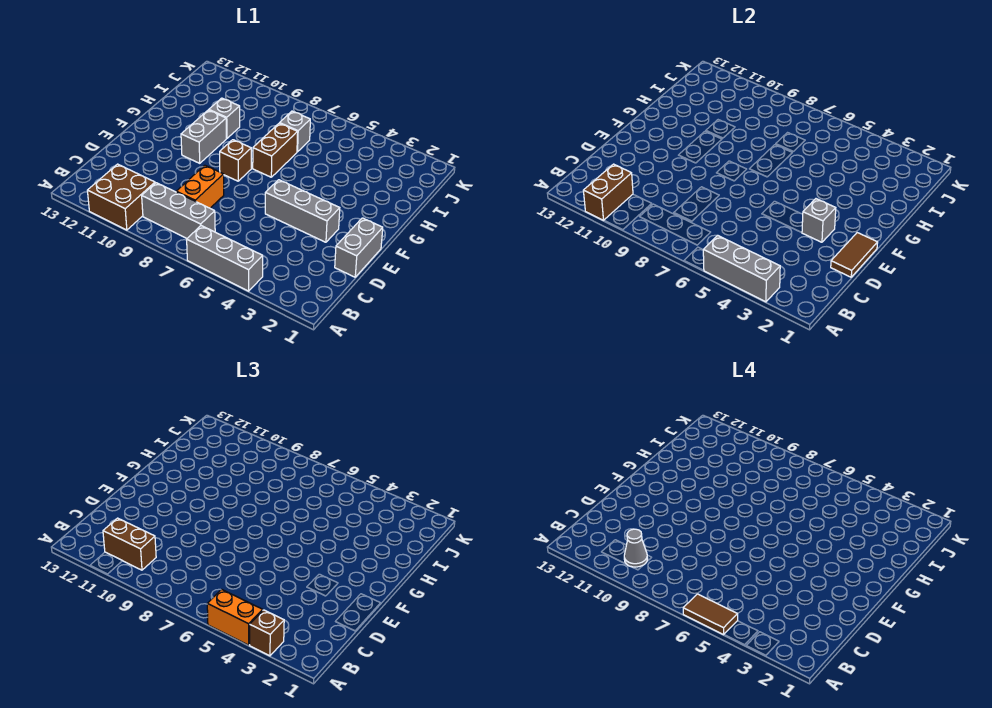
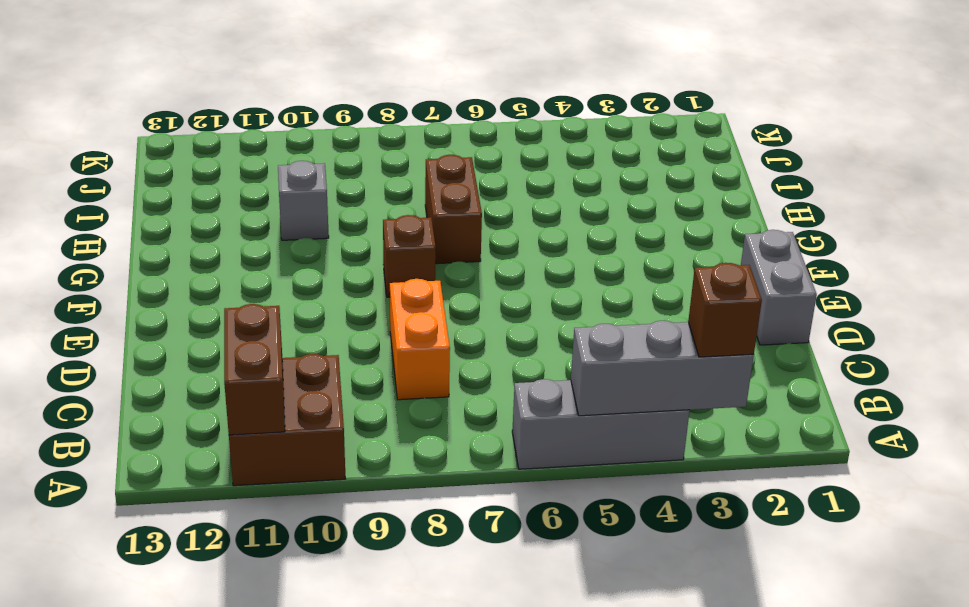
none -> grey brick B7:B9 level 1
none -> grey brick E3:E5 level 1
none -> grey brick F10:G10 level 1

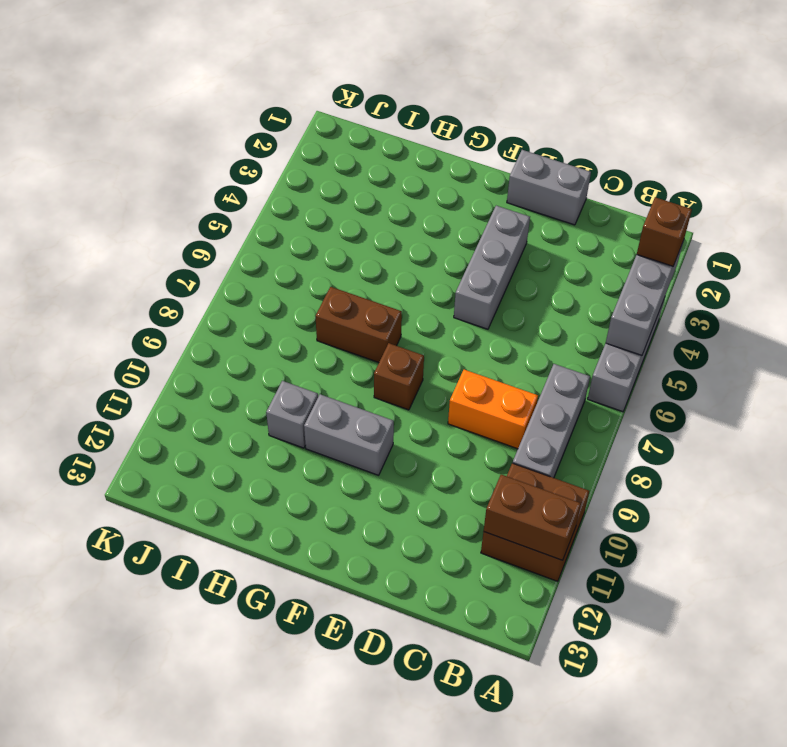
none -> grey brick I7 level 1
none -> brown tile D1:E1 level 2
none -> grey brick E3 level 2

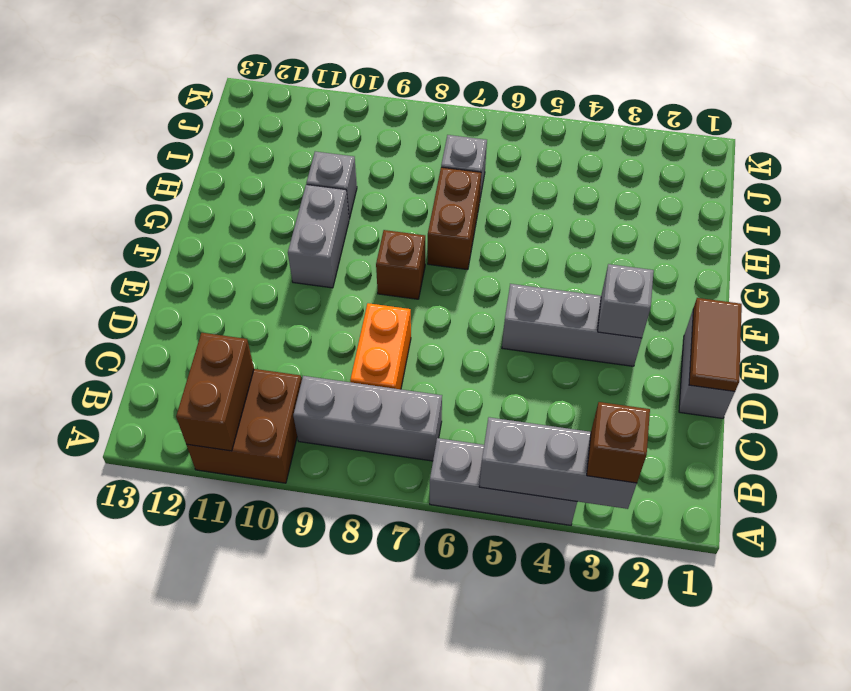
none -> orange brick A4:A5 level 3
none -> brown brick B10:B11 level 3
none -> brown tile A5:A6 level 4

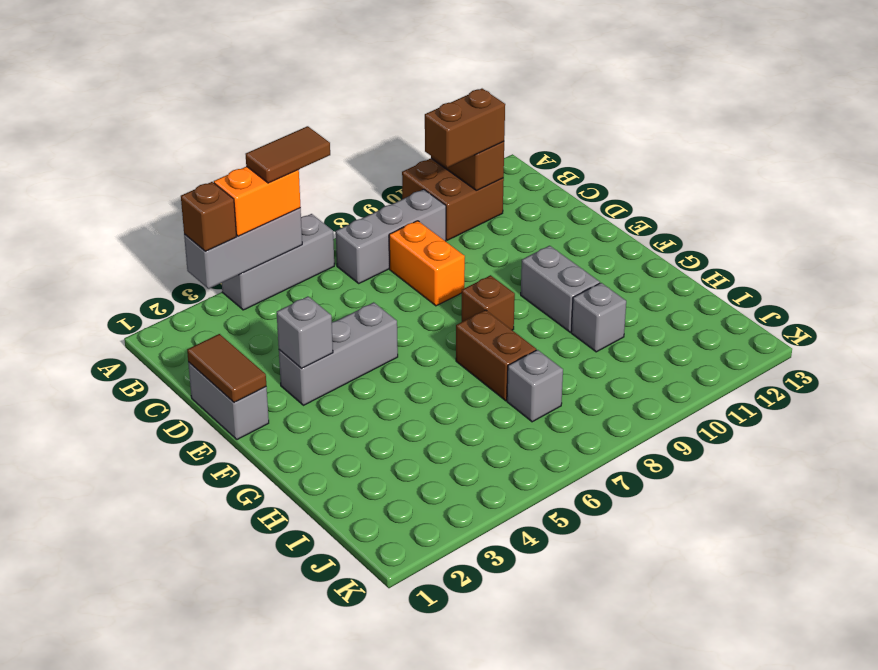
none -> grey cone B10 level 4

